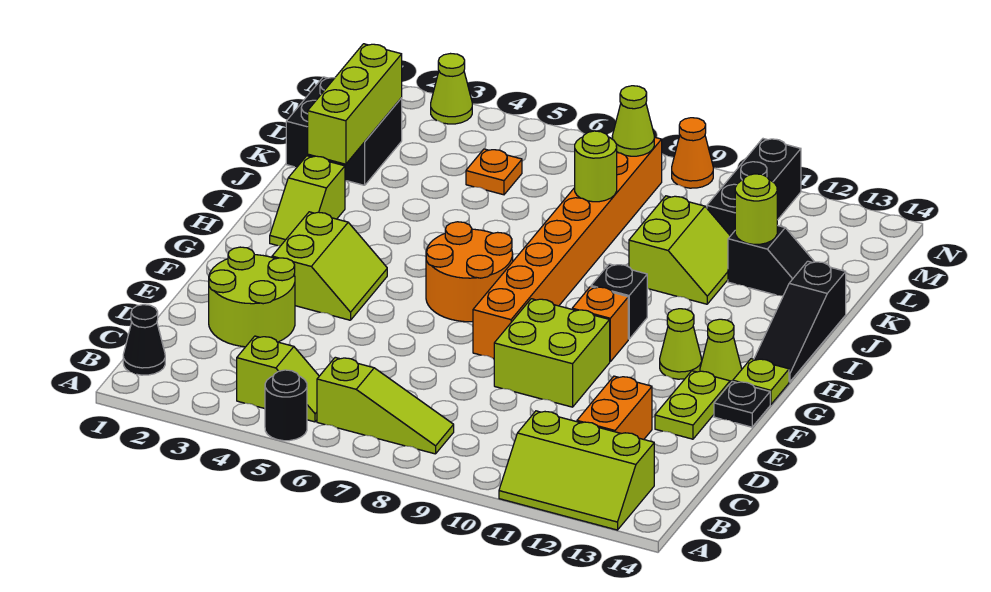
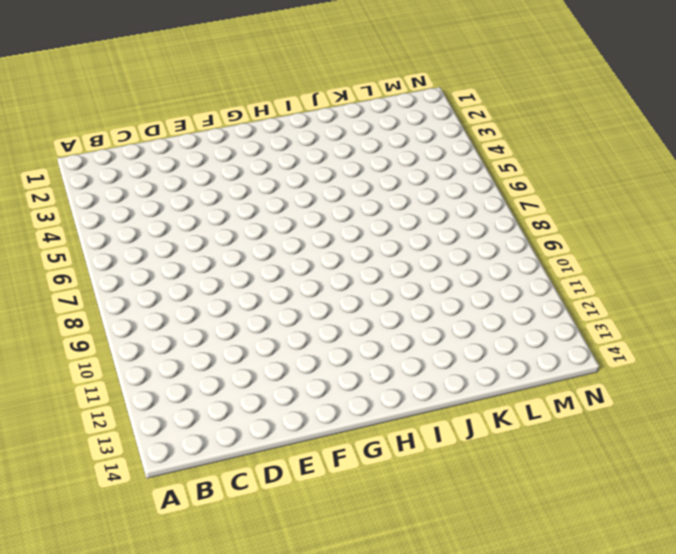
none -> black round brick A5 level 1
none -> lime slope A11:B13 level 1 top B
none -> black cone B1 level 1
none -> lime slope B4:B5 level 1 top 4

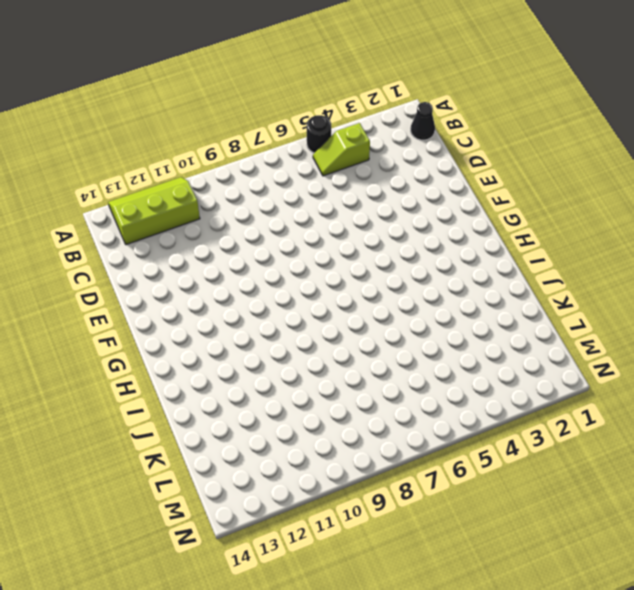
none -> lime slope B6:B8 level 1 top 6
none -> orange brick C12:D12 level 1
none -> lime round brick D2:E3 level 1
none -> lime brick E9:F10 level 1

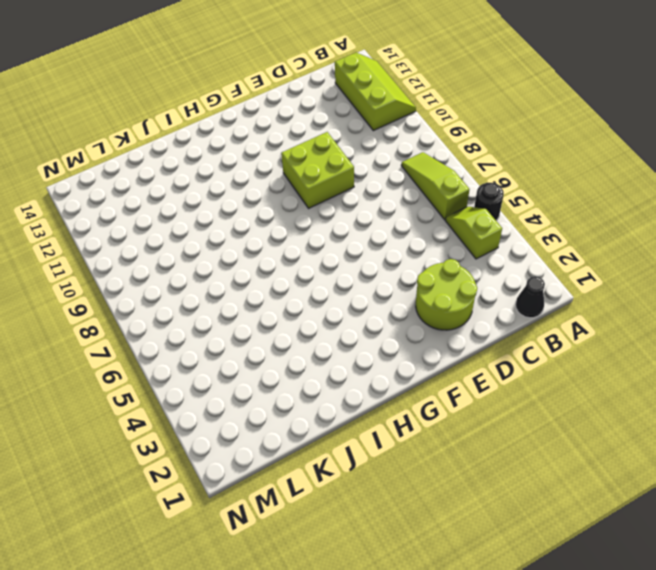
none -> orange brick C12:D12 level 1
none -> lime plate E13:F13 level 1
none -> lime slope F3:G4 level 1 top 3
none -> orange brick F8:M8 level 1

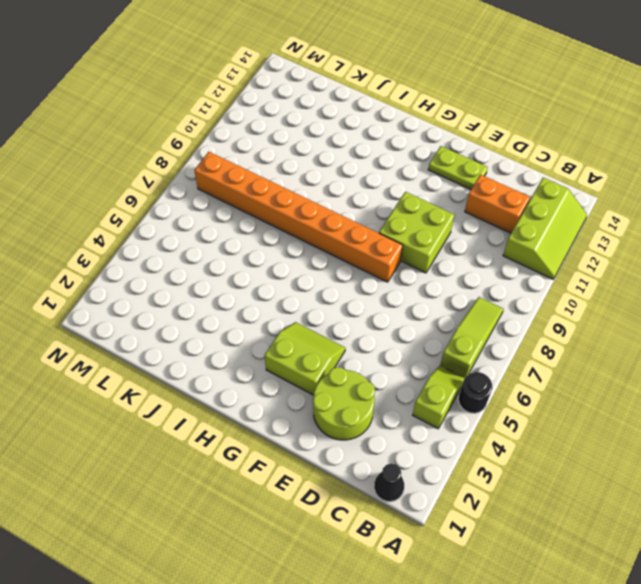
none -> black plate F14 level 1
none -> orange round brick G6:H7 level 1
none -> orange brick G10 level 1
none -> lime cone G12 level 1

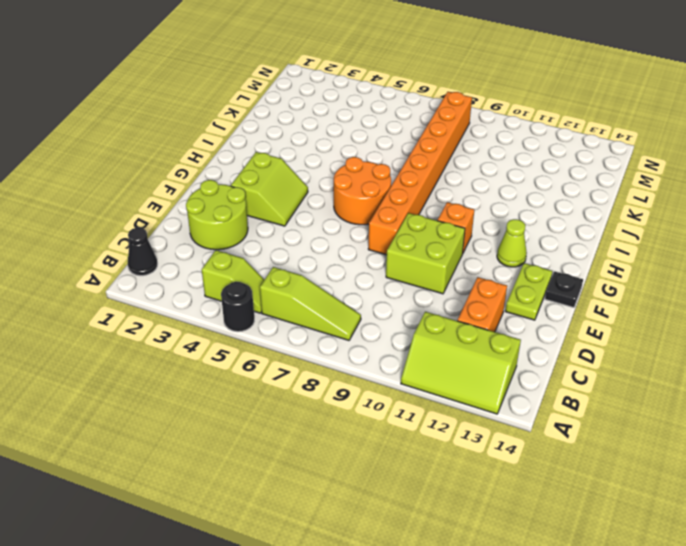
none -> lime cone G13 level 1
none -> lime plate G14 level 1
none -> lime slope H2:I2 level 1 top I
none -> black brick H10 level 1

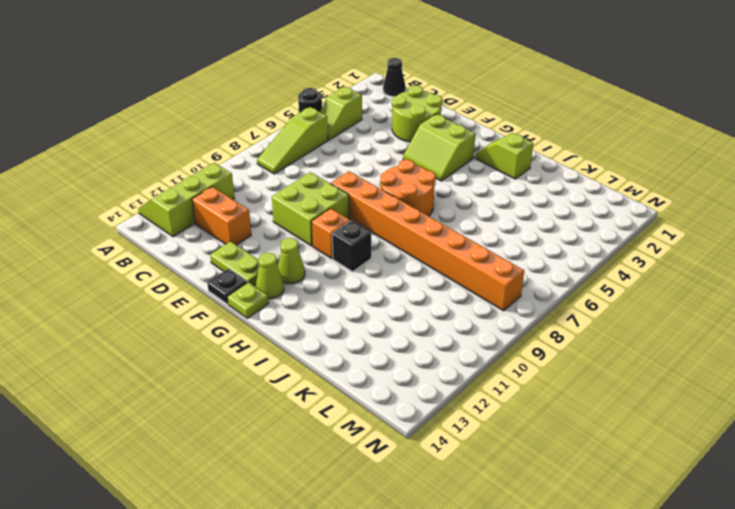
none -> black slope H14:J14 level 1 top J
none -> lime slope J10:K11 level 1 top 10
none -> black brick K1:L2 level 1
none -> black slope K12:K13 level 1 top 12

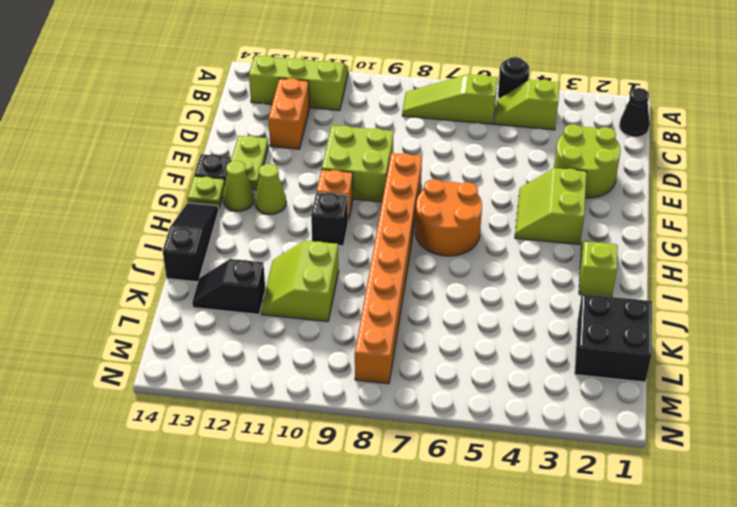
none -> orange plate L5 level 1
none -> black brick L11:N11 level 1
none -> lime cone N3 level 1
none -> orange cone N9 level 1

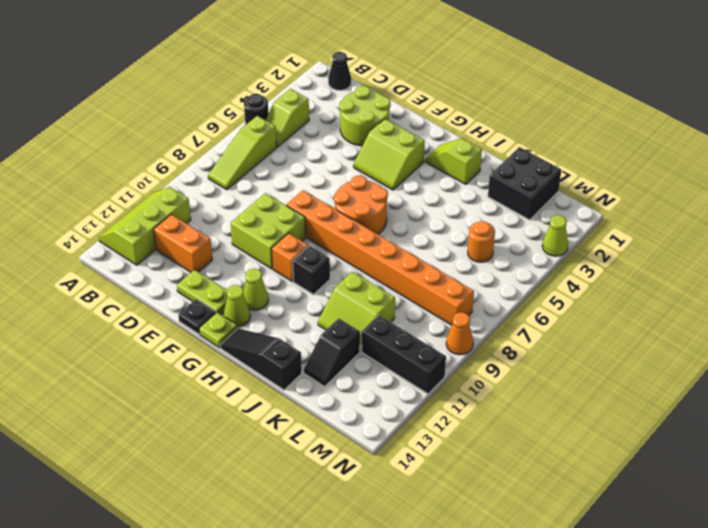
orange round brick L5 level 1 -> orange plate L5 level 1
none -> lime brick J2:L2 level 2
none -> lime round brick K8 level 2
none -> lime round brick K12 level 2
none -> lime cone M8 level 2

